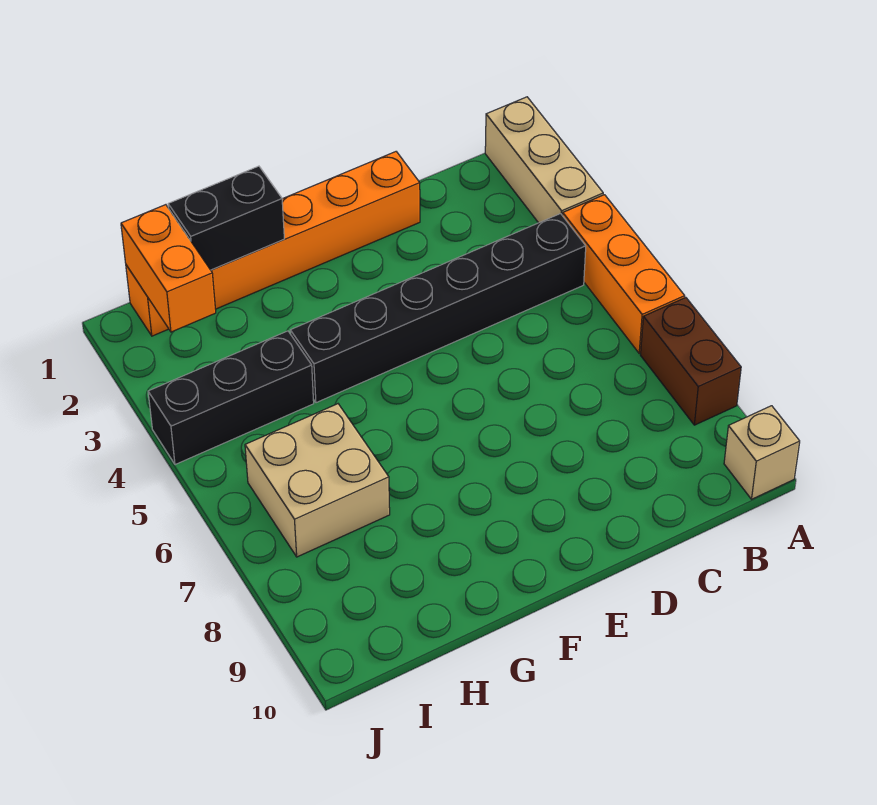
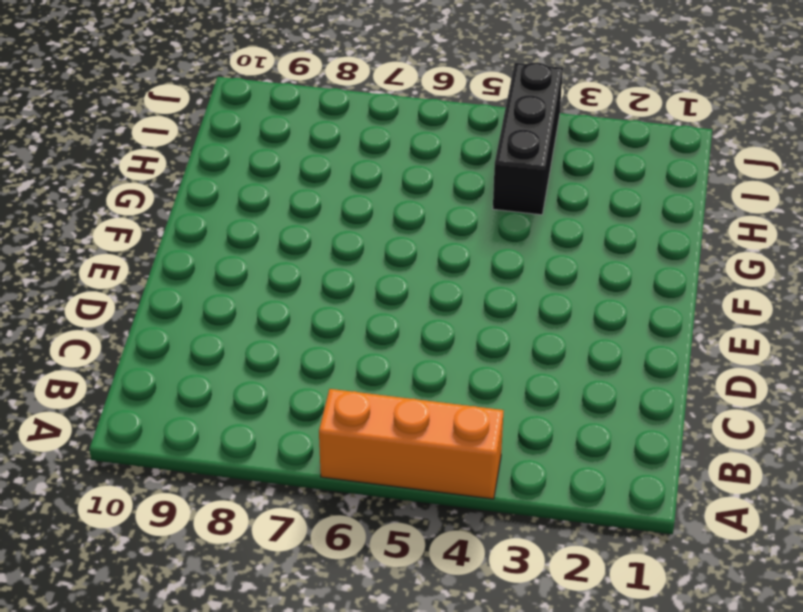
none -> tan brick A1:A3 level 1
none -> brown brick A7:A8 level 1

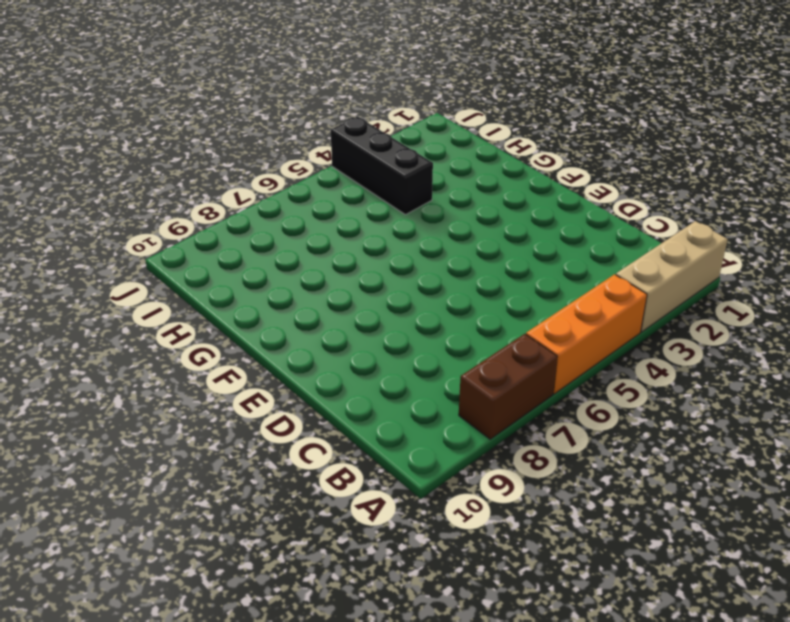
none -> tan brick A10 level 1
none -> black brick B4:G4 level 1

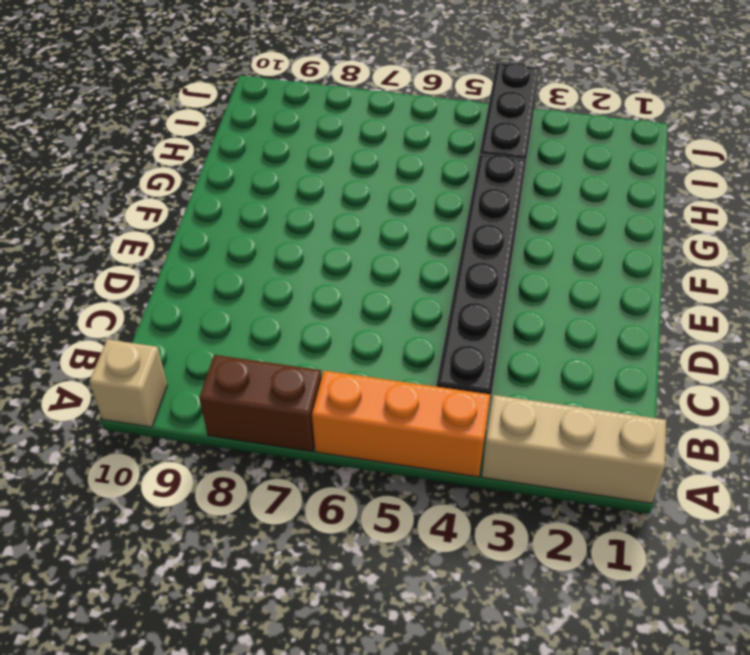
none -> orange brick D1:I1 level 1
none -> tan brick H6:I7 level 1

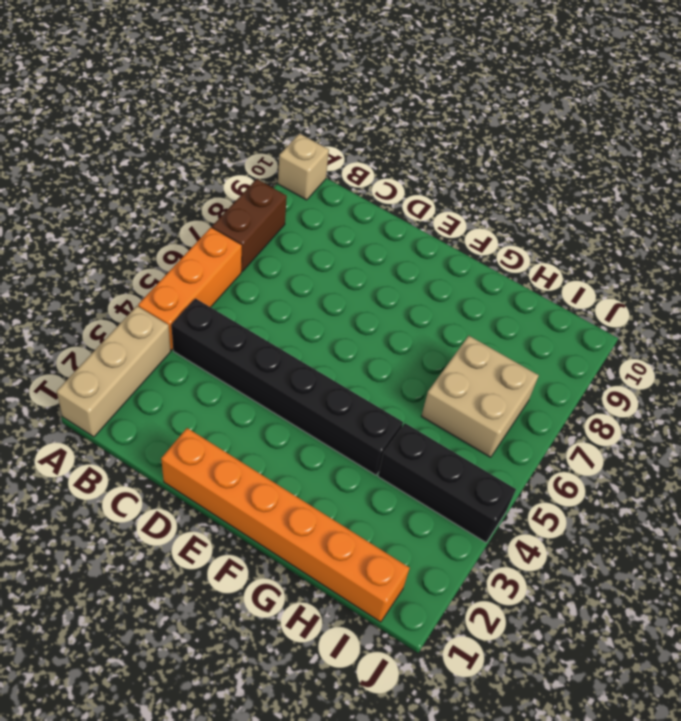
none -> black brick G1:H1 level 2
none -> orange brick I1:I2 level 2

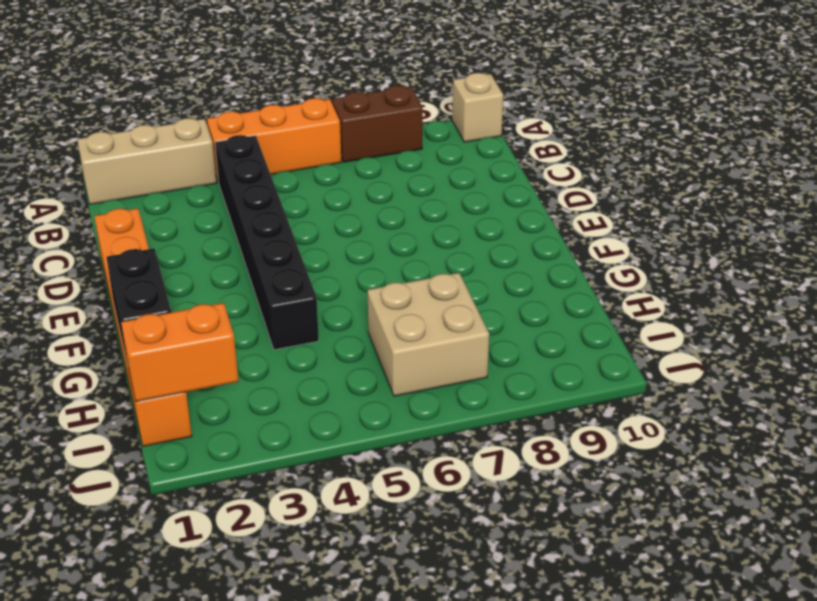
none -> black brick H4:J4 level 1

